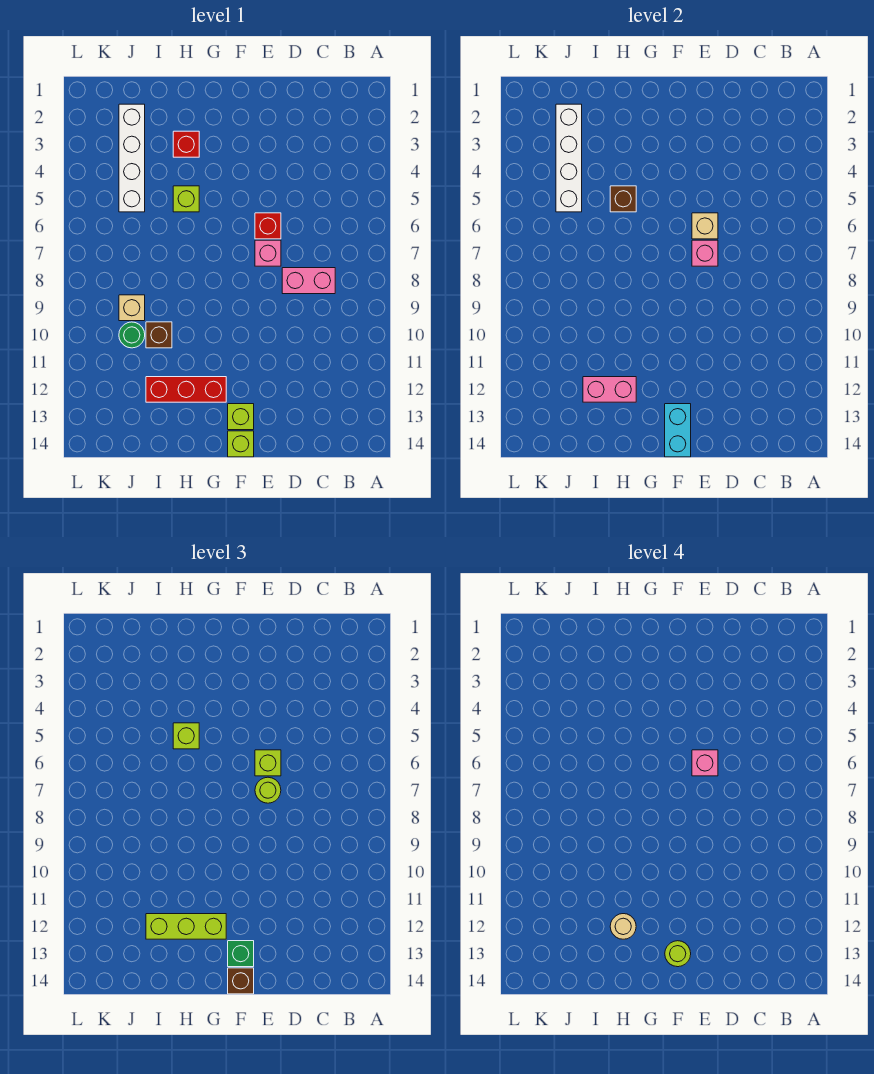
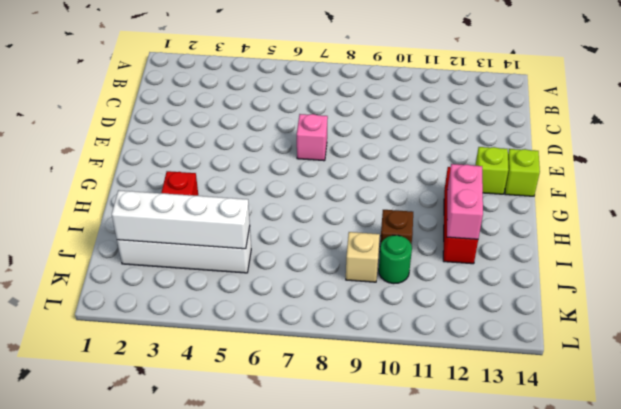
none -> pink brick C8:D8 level 1
none -> red brick E6 level 1
none -> lime brick H5 level 1

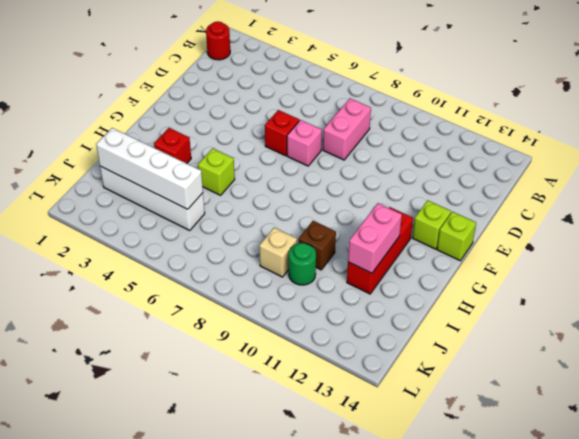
red round brick B1 level 1 -> none
none -> tan brick E6 level 2
none -> pink brick E7 level 2
none -> cyan brick F13:F14 level 2

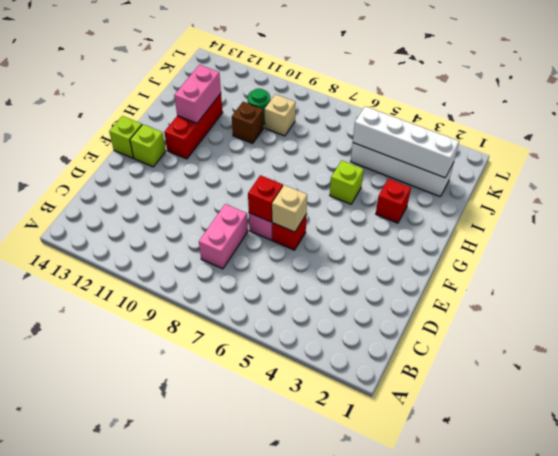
red brick E7 level 2 -> pink brick E7 level 2
none -> cyan brick F13:F14 level 2
none -> brown brick H5 level 2
none -> lime brick E6 level 3

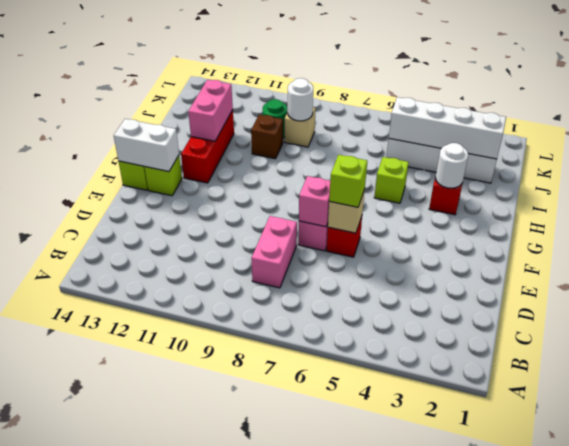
white brick F13:F14 level 2 -> cyan brick F13:F14 level 2
white round brick H3 level 2 -> none
white round brick J9 level 2 -> none
none -> brown brick H5 level 2
none -> lime round brick E7 level 3
none -> green brick F13 level 3

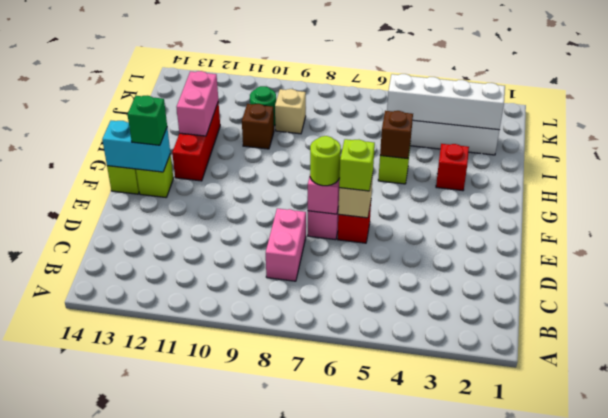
none -> brown brick F14 level 3
none -> lime brick G12:I12 level 3
none -> lime brick H5 level 3

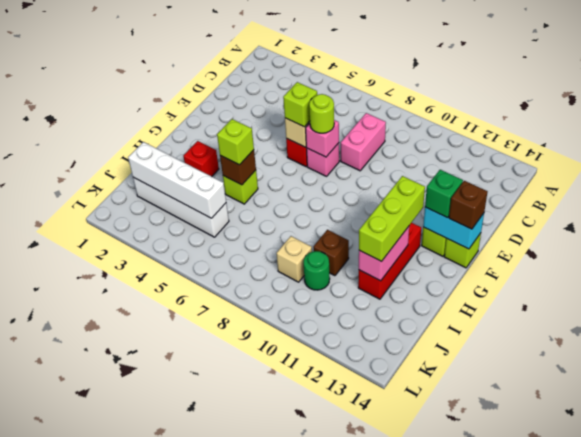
none -> pink brick E6 level 4
none -> lime round brick F13 level 4
none -> tan round brick H12 level 4

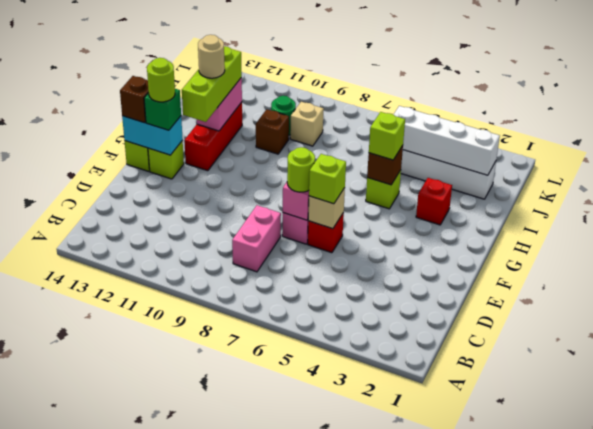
none -> pink brick E6 level 4

